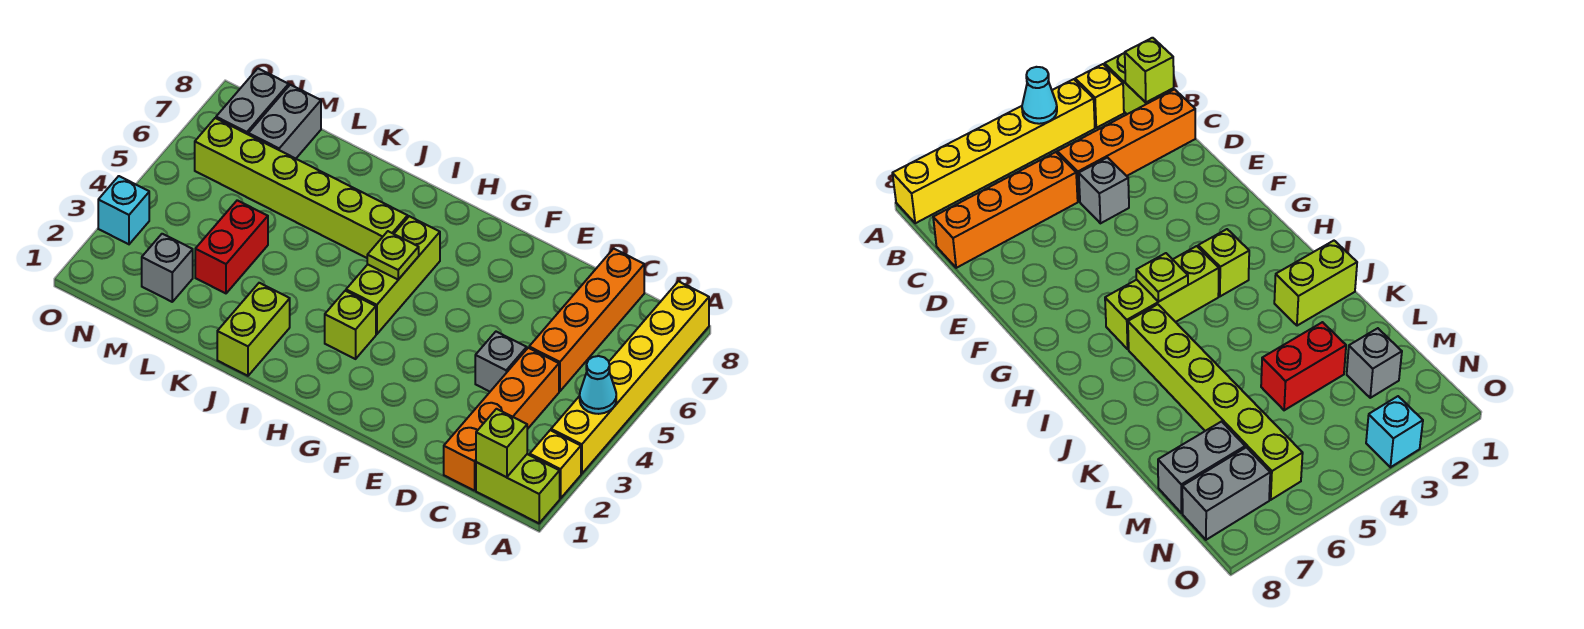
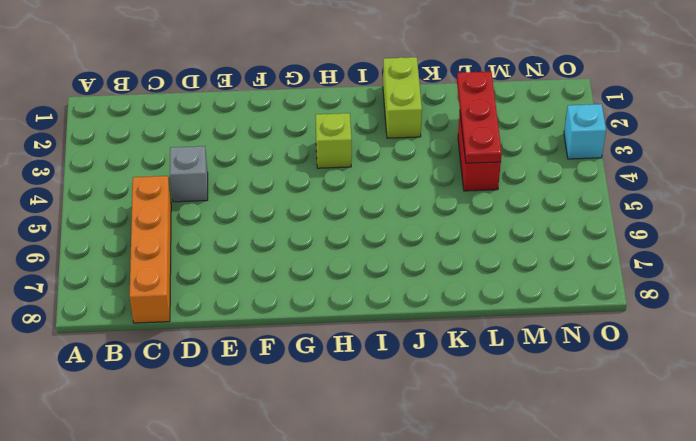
red plate L2:L4 level 2 -> none
none -> lime brick A1:B1 level 1
none -> yellow brick A2 level 1
none -> yellow brick A3:A8 level 1

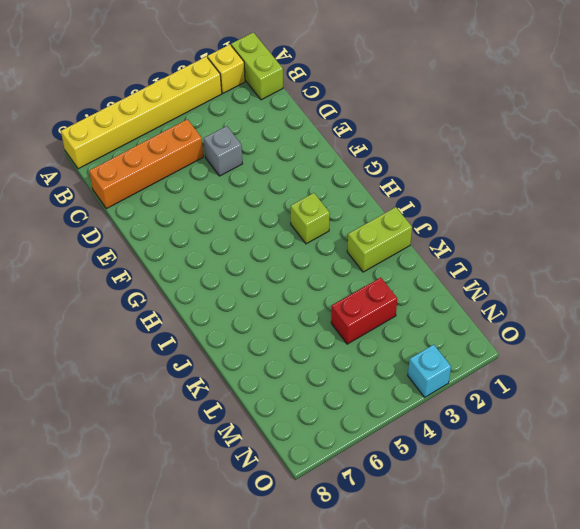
none -> orange brick C1:C4 level 1
none -> lime brick H4:H6 level 1
none -> lime brick I6:N6 level 1

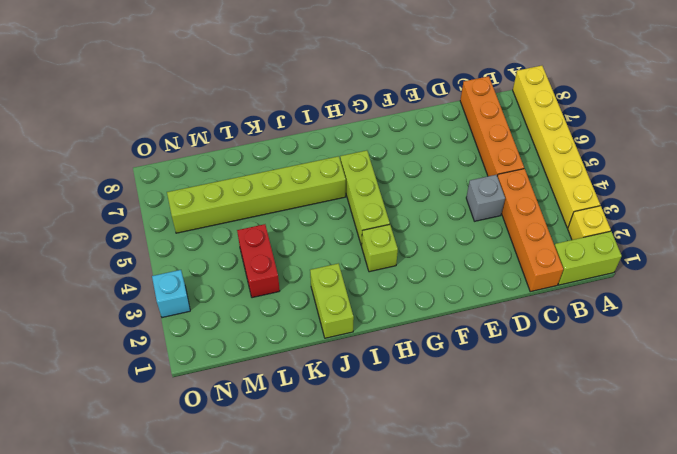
none -> grey brick M2 level 1
none -> grey brick M7:M8 level 1
none -> grey brick N7:N8 level 1

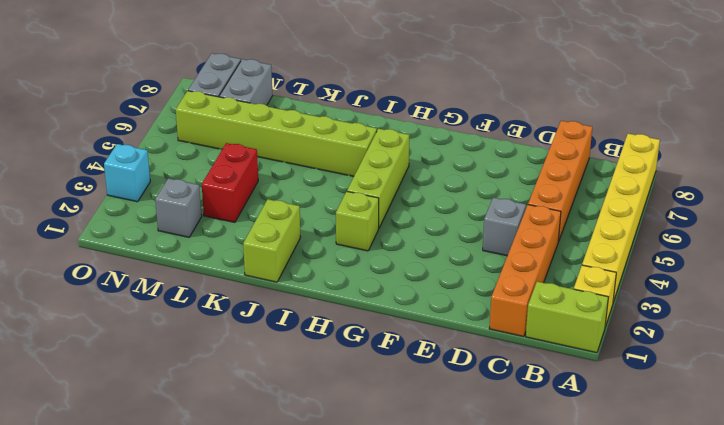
none -> cyan cone A4 level 2
none -> lime brick B1 level 2
none -> lime plate H5 level 2

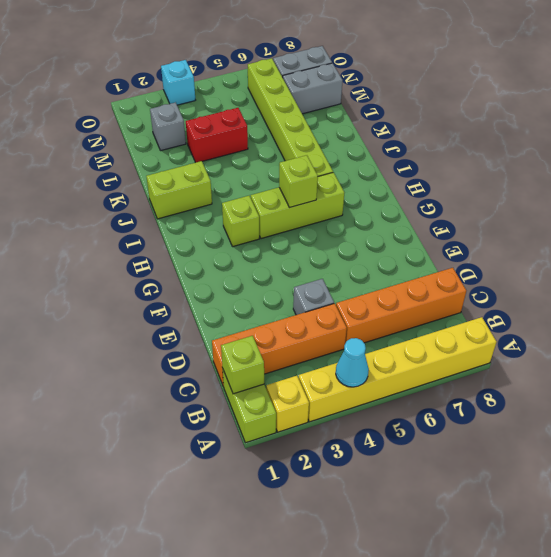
lime brick H5 level 2 -> lime plate H5 level 2

